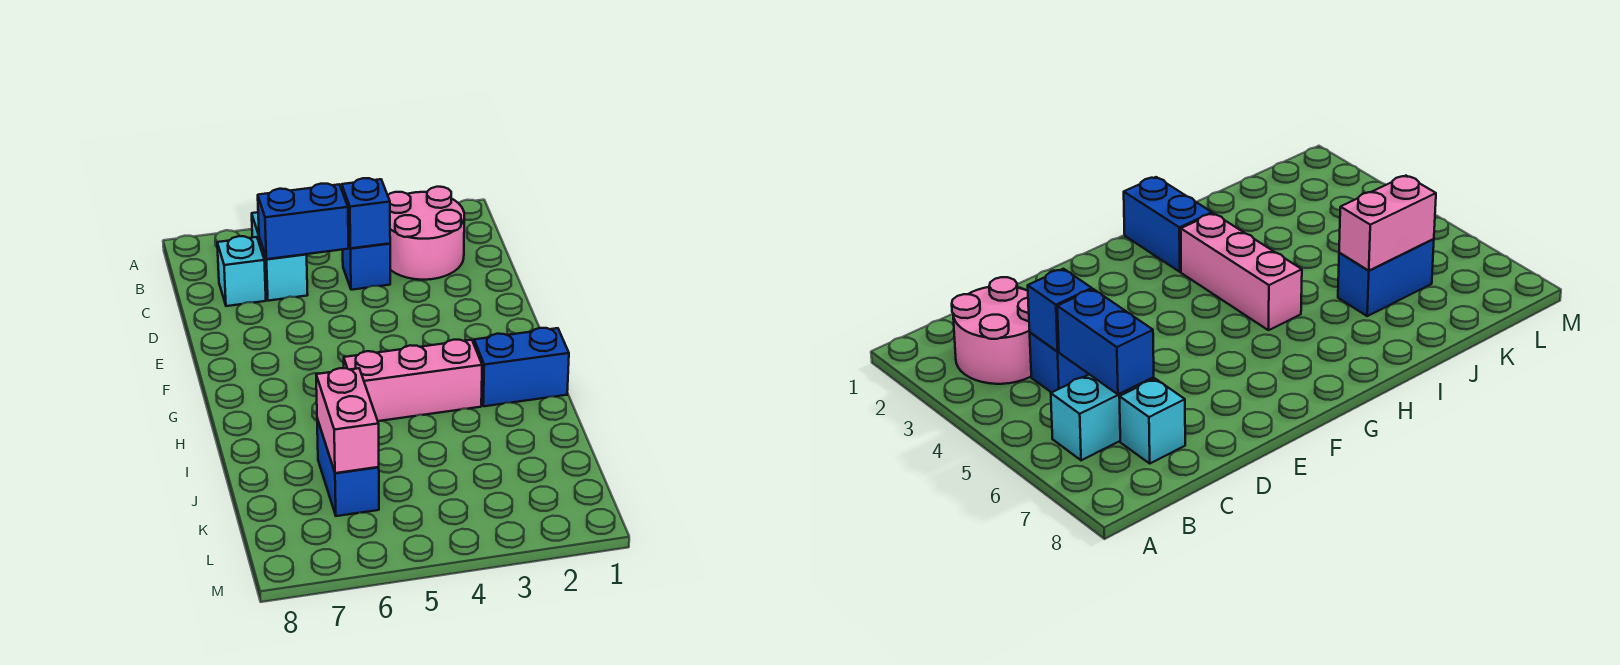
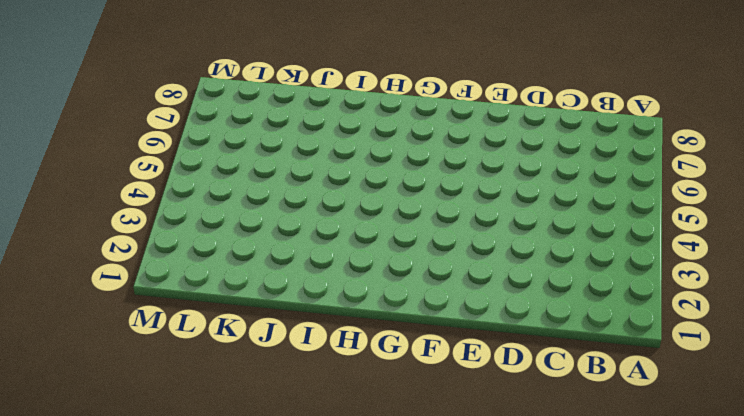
none -> pink round brick B2:C3 level 1
none -> cyan brick B6:C6 level 1

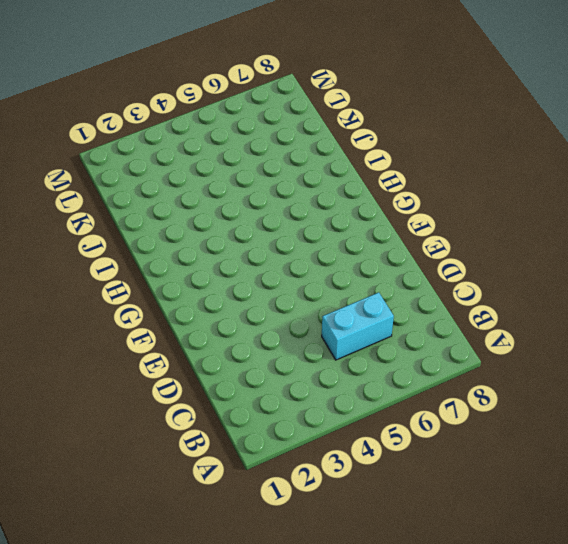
cyan brick C5:C6 level 1 -> cyan brick B6:C6 level 1
none -> pink round brick B2:C3 level 1
none -> blue brick C4 level 1

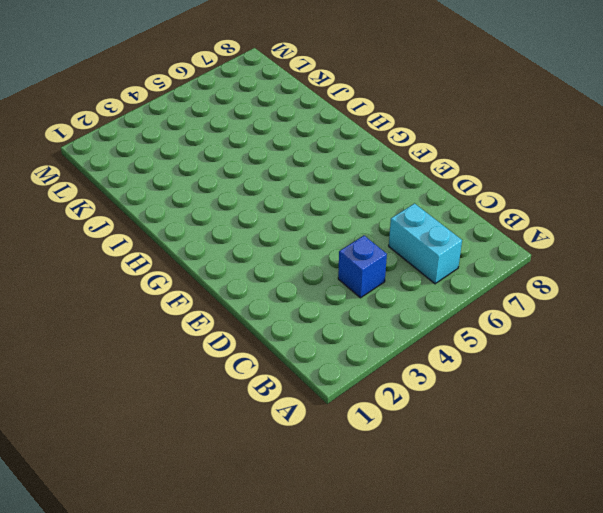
none -> pink round brick B2:C3 level 1
none -> cyan brick C7 level 1

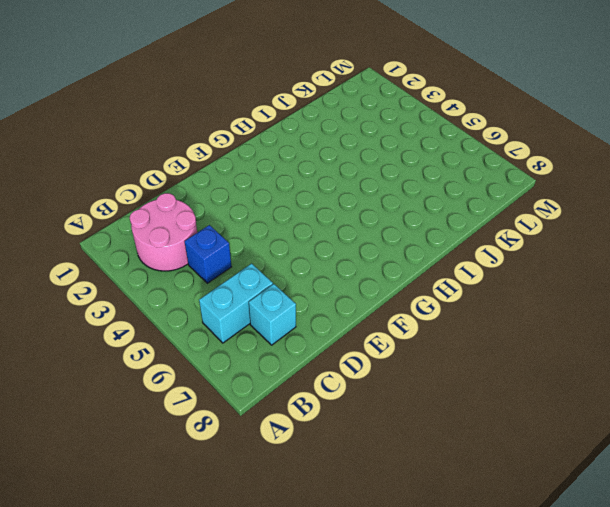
none -> blue brick H1:H2 level 1
none -> pink brick H3:H5 level 1

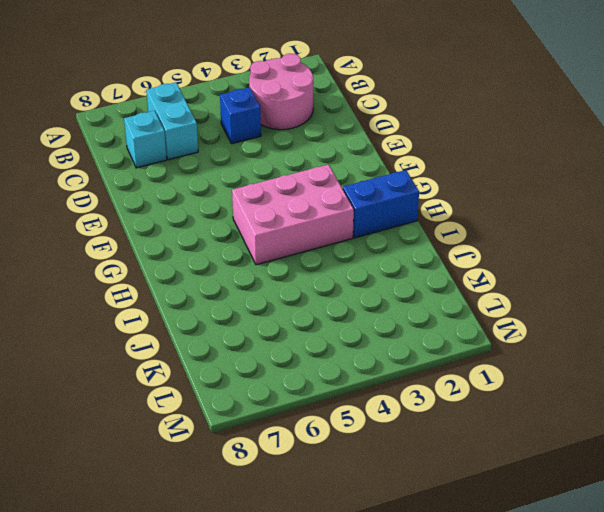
pink brick G3:H5 level 1 -> pink brick H3:H5 level 1
none -> blue brick J6:K6 level 1
none -> blue brick C4 level 2

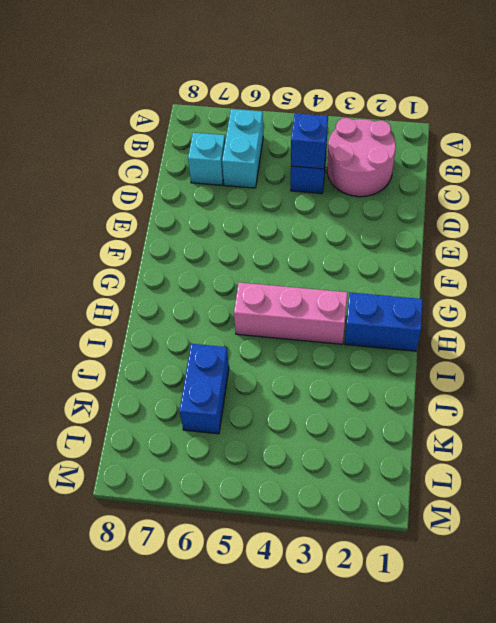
none -> blue brick C5:C6 level 2
none -> pink brick J6:K6 level 2

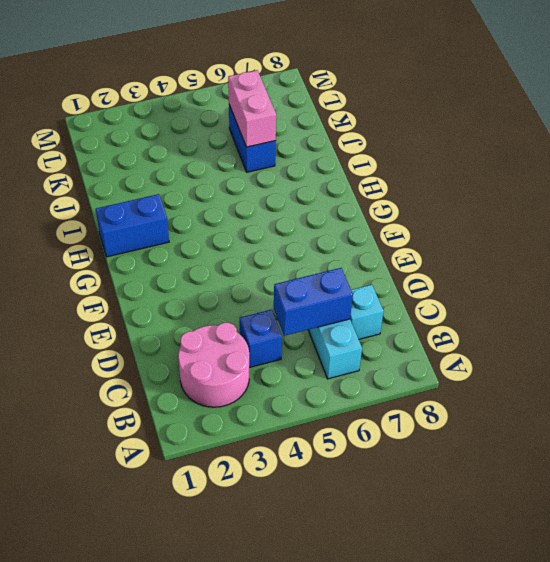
none -> pink brick H3:H5 level 1
none -> blue brick C4 level 2

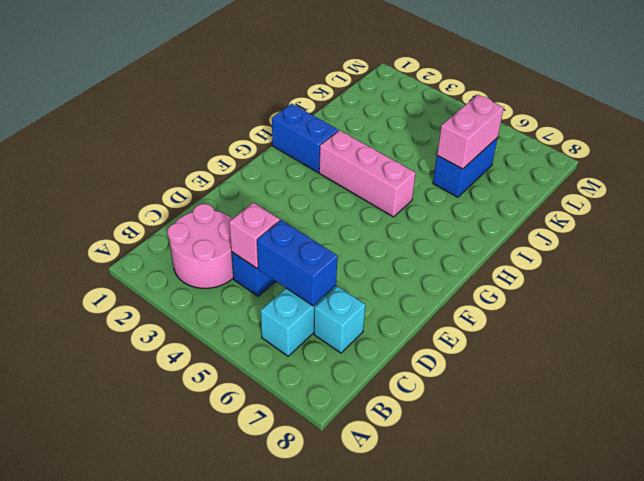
pink brick C4 level 2 -> blue brick C4 level 2

